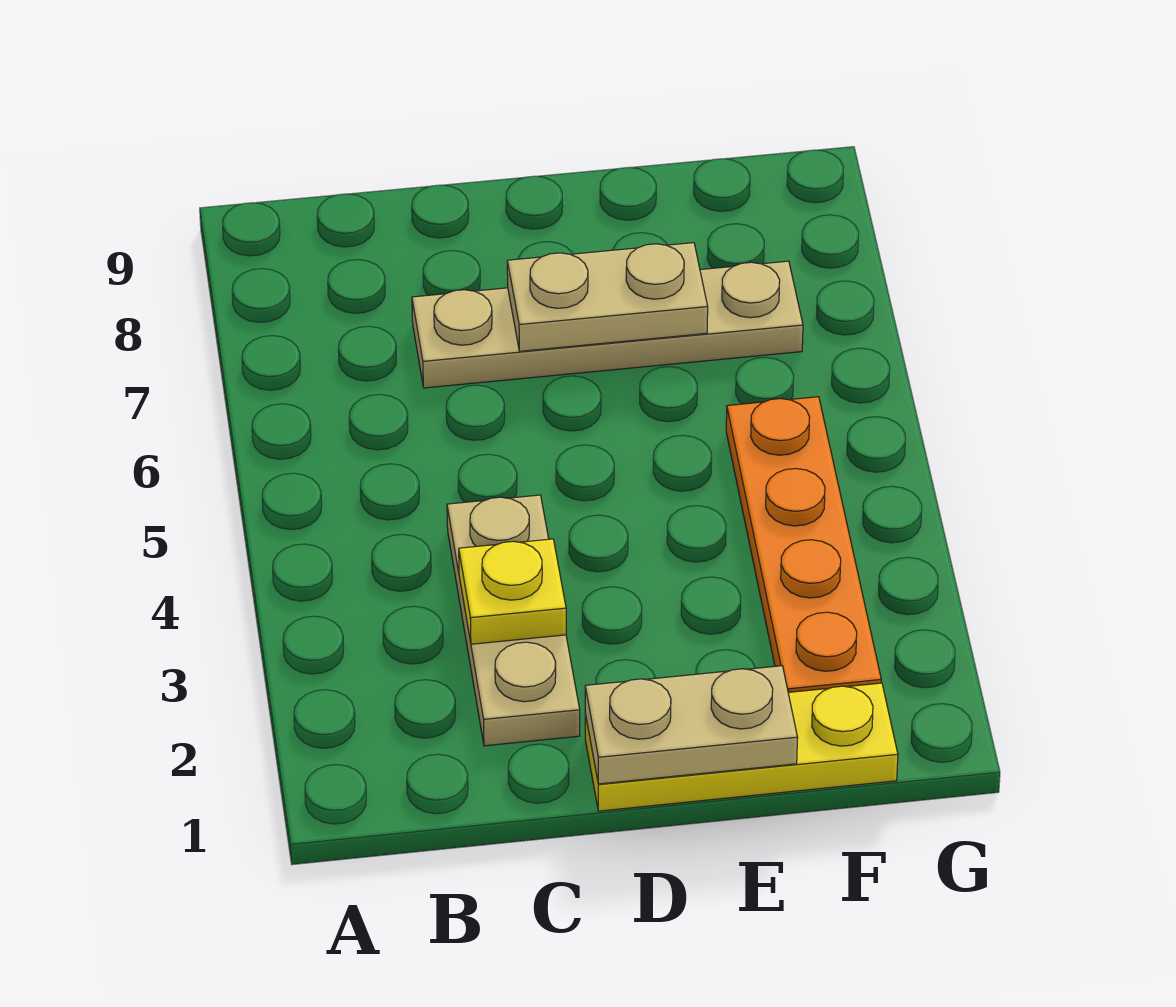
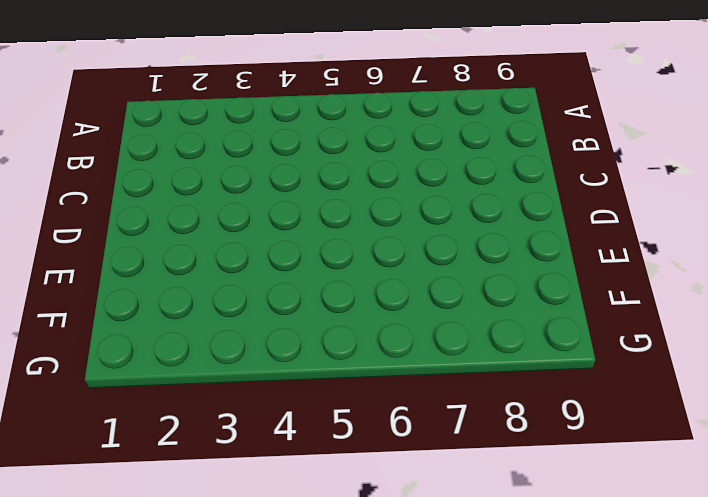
none -> tan plate C2:C4 level 1
none -> tan plate C7:F7 level 1

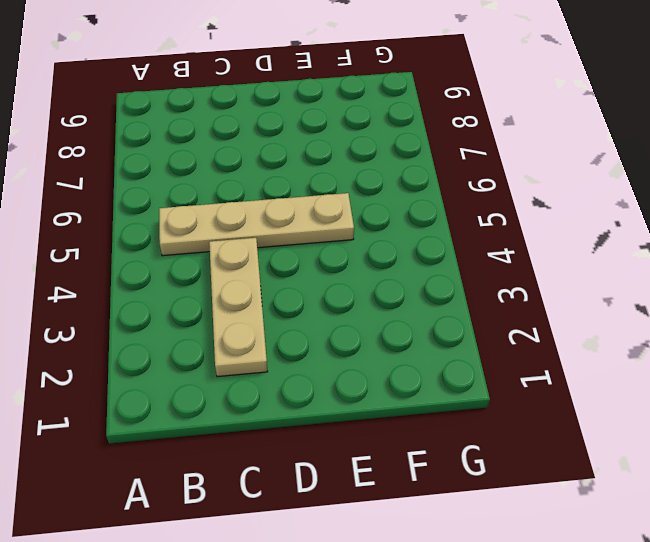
tan plate B5:E5 level 1 -> tan plate C7:F7 level 1
none -> yellow plate D1:F1 level 1
none -> orange plate F2:F5 level 1

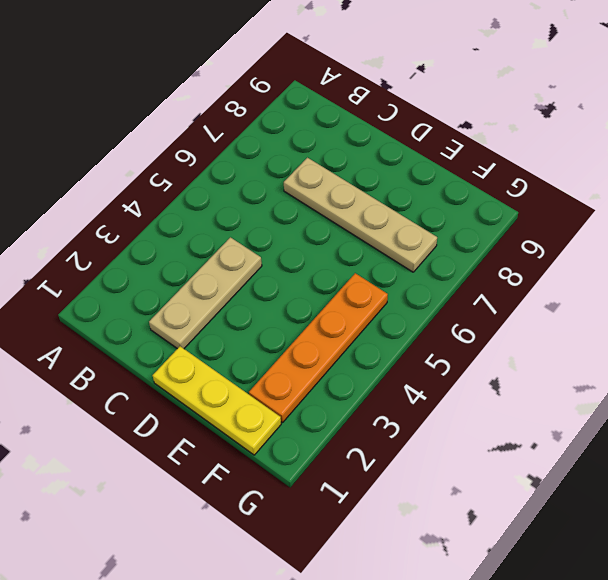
none -> yellow plate C3 level 2
none -> tan plate D1:E1 level 2

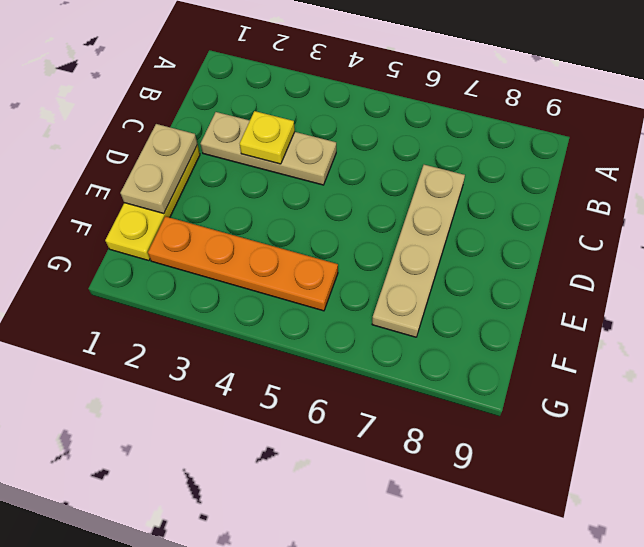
none -> tan plate D7:E7 level 2

